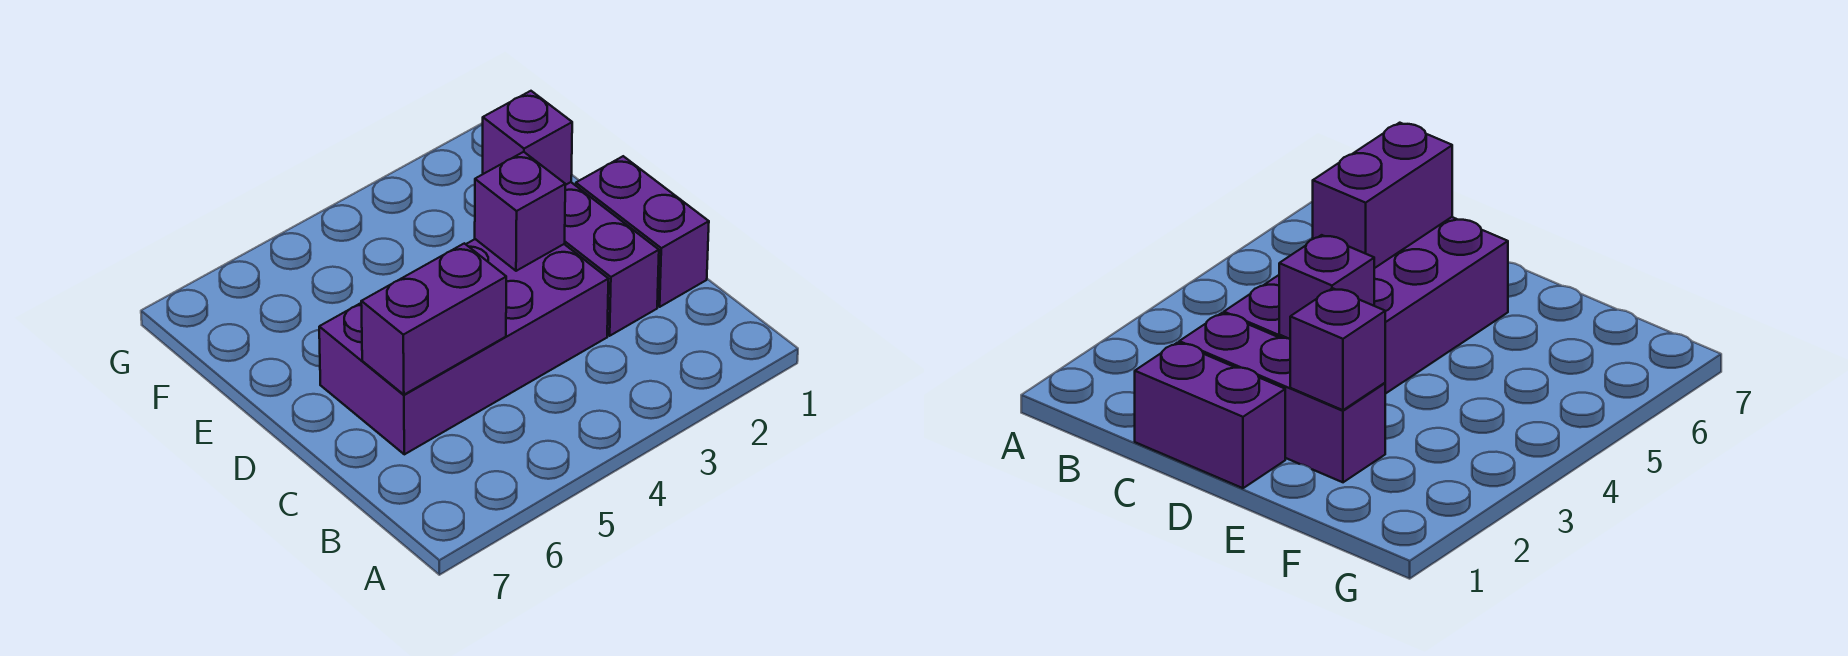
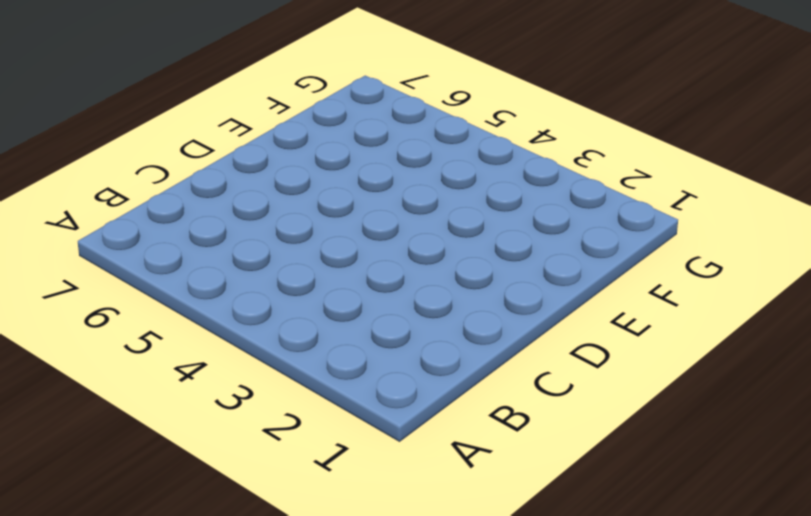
none -> purple brick C1:D1 level 1
none -> purple brick C2:E2 level 1

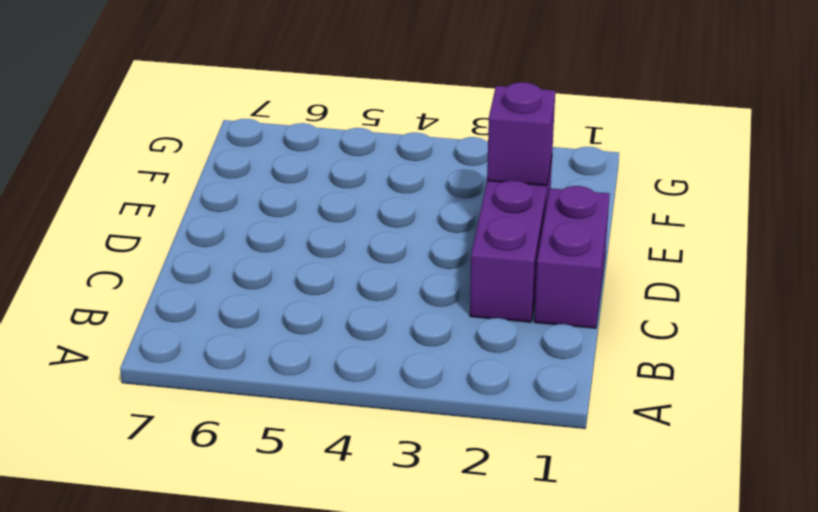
none -> purple brick C3:D6 level 1
none -> purple brick C5:C6 level 2

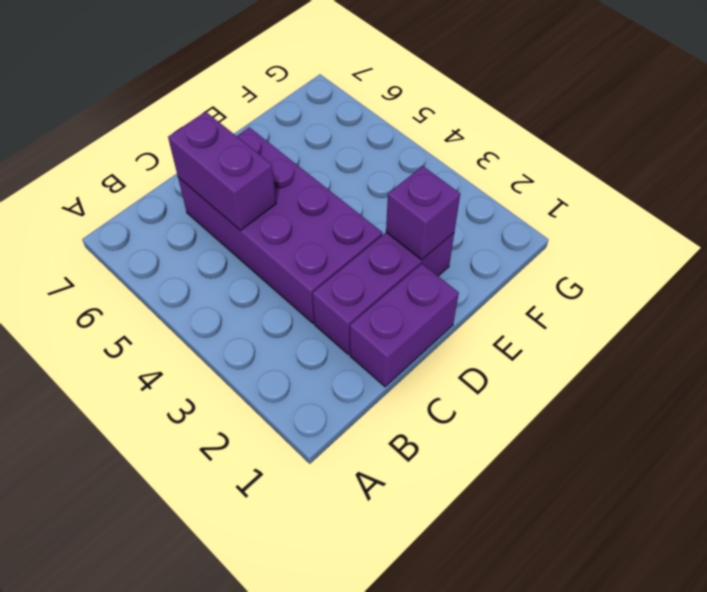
none -> purple brick D3 level 2

